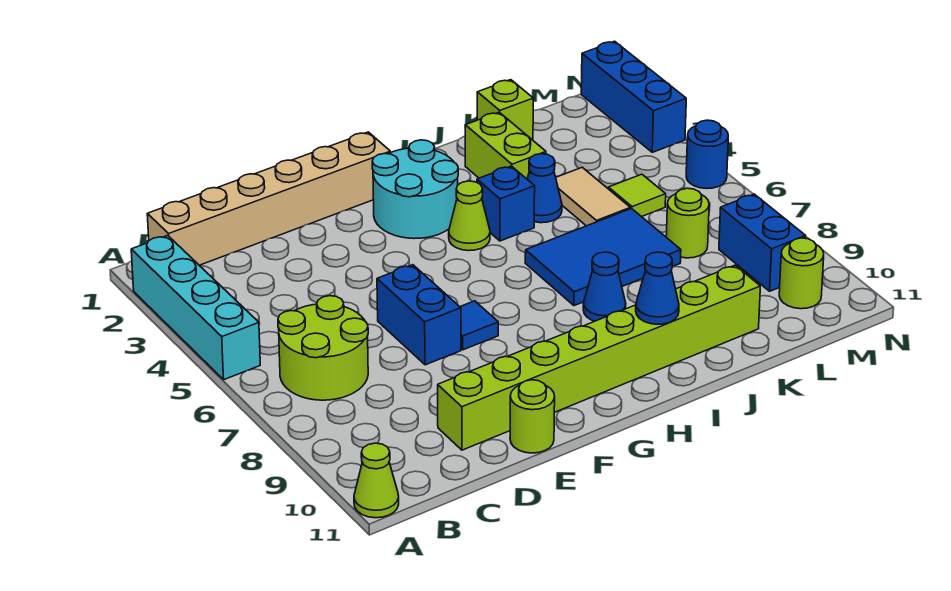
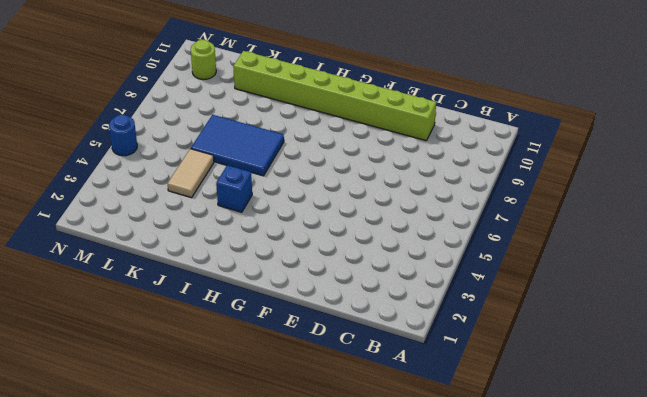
none -> cyan brick A2:A5 level 1
none -> lime cone A11 level 1
none -> tan brick B1:G1 level 1

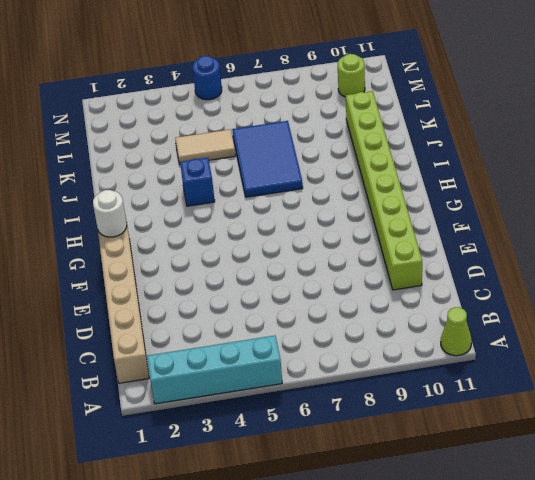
white round brick G1 level 2 -> none
none -> lime round brick B6:C7 level 1
none -> blue brick E6:E7 level 1
none -> lime round brick E11 level 1

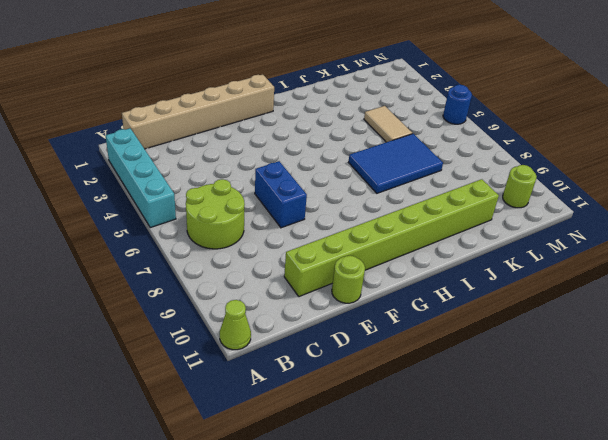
none -> blue tile F7 level 1
none -> cyan round brick G2:H3 level 1
none -> lime cone H4 level 1

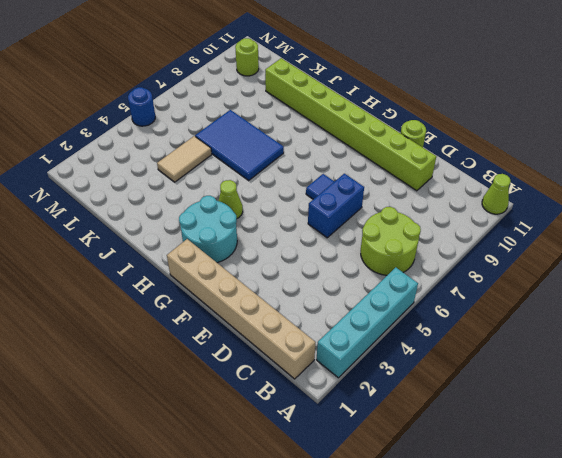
none -> blue brick I4 level 1
none -> blue cone I8 level 1
none -> lime brick J2:J3 level 1

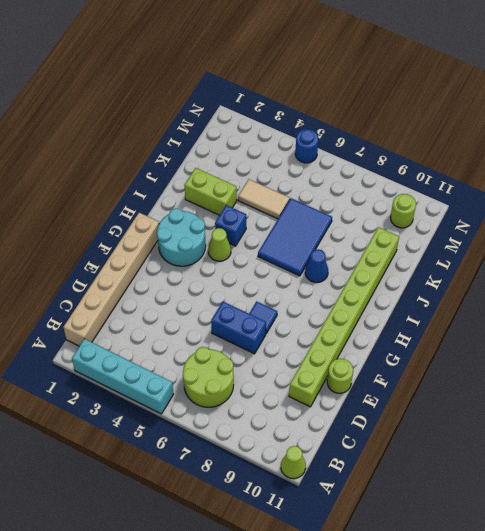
none -> blue cone J4 level 1
none -> lime brick K1 level 1
none -> lime tile L5 level 1

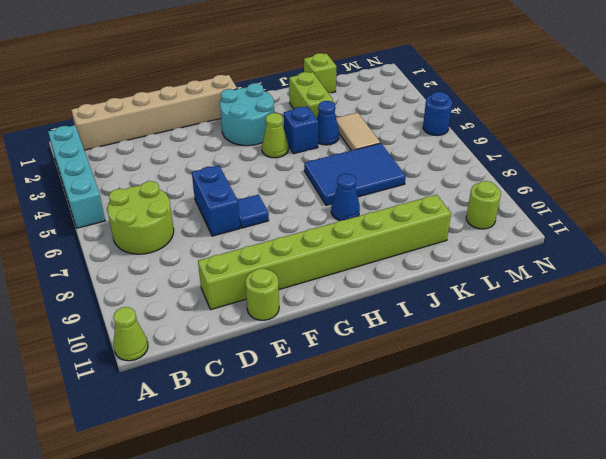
none -> lime tile L5 level 1
none -> lime round brick L7 level 1
none -> blue brick M8:M9 level 1

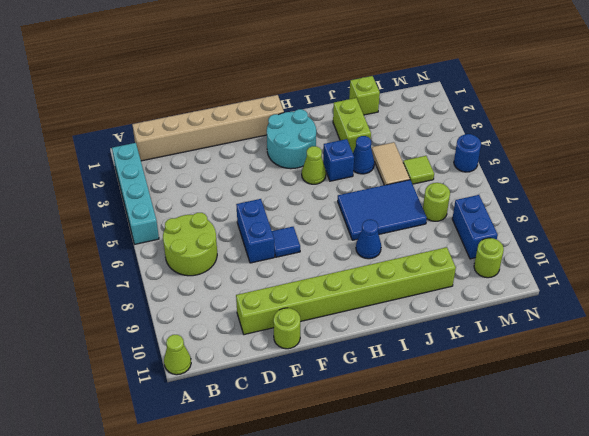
none -> blue brick N1:N3 level 1
none -> blue cone I10 level 2

